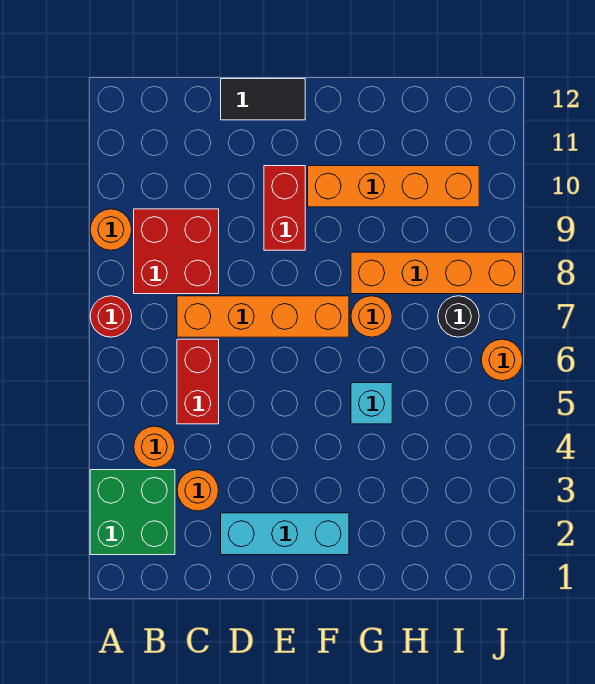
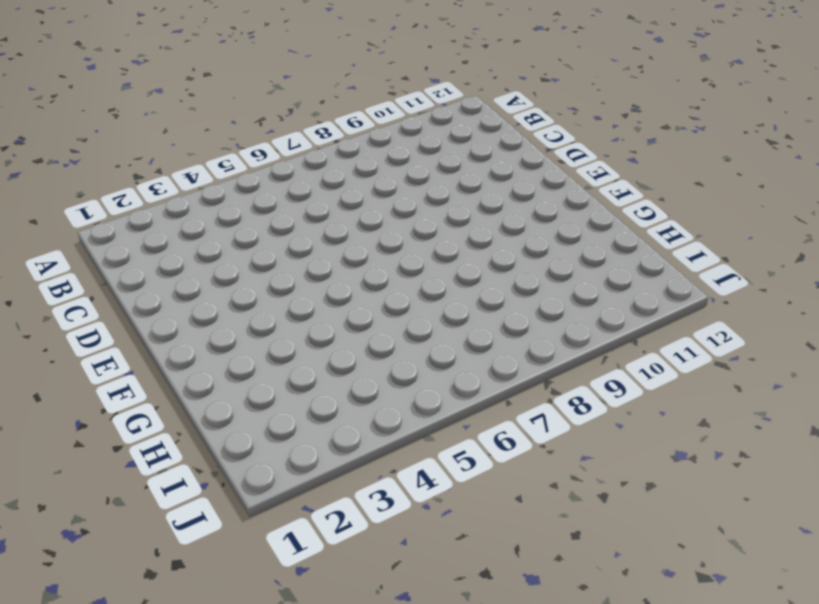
none -> green brick A2:B3 level 1
none -> red round brick A7 level 1
none -> orange round brick A9 level 1

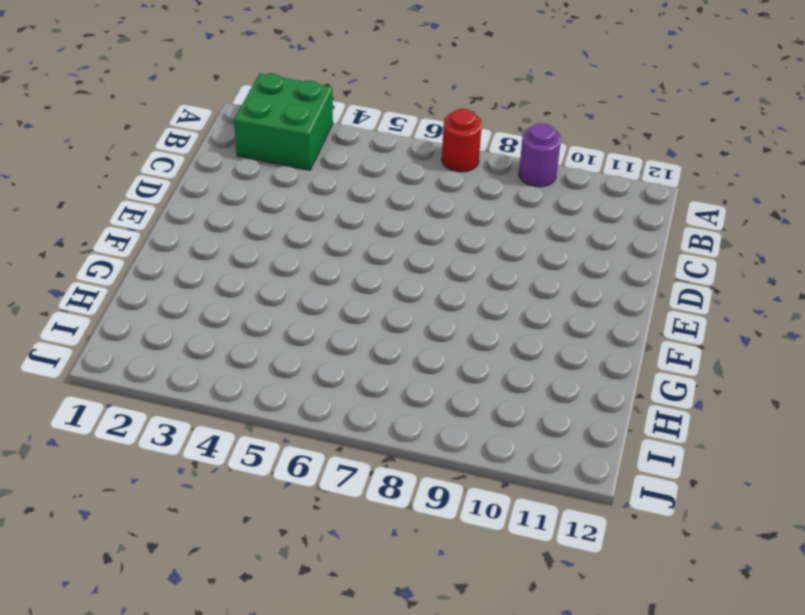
purple round brick A9 level 1 -> orange round brick A9 level 1
none -> orange round brick B4 level 1
none -> red brick B8:C9 level 1
none -> orange round brick C3 level 1

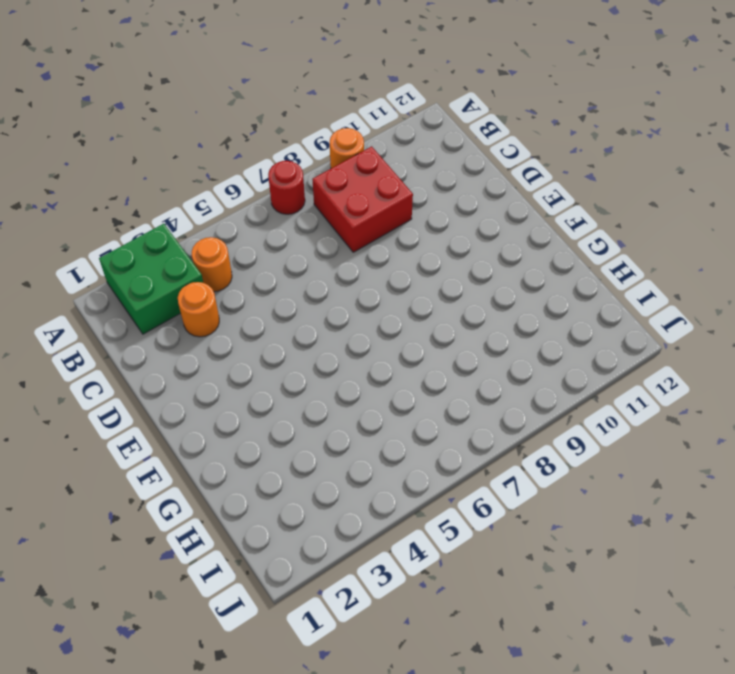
none -> red brick C5:C6 level 1
none -> orange brick C7:F7 level 1
none -> cyan brick D2:F2 level 1

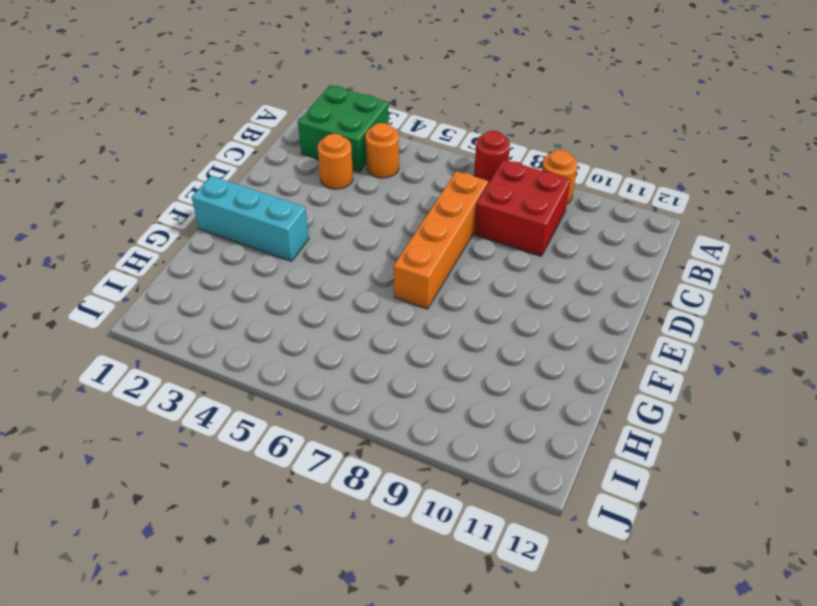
cyan brick F1:F3 level 1 -> cyan brick D2:F2 level 1
none -> red brick C5:C6 level 1
none -> black tile D12:E12 level 1
none -> red brick E9:E10 level 1

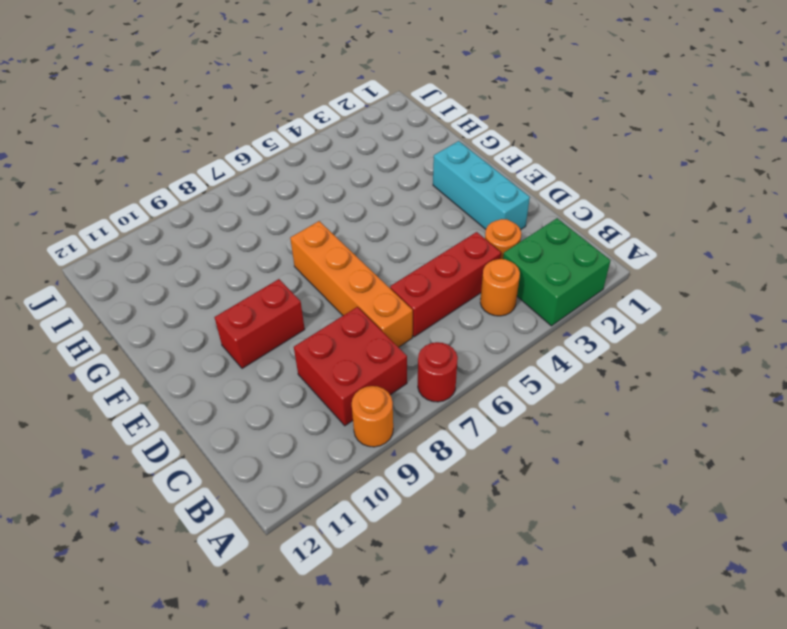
red brick C4:C6 level 1 -> red brick C5:C6 level 1
none -> black tile D12:E12 level 1
none -> orange brick F10:I10 level 1
none -> cyan brick G5 level 1

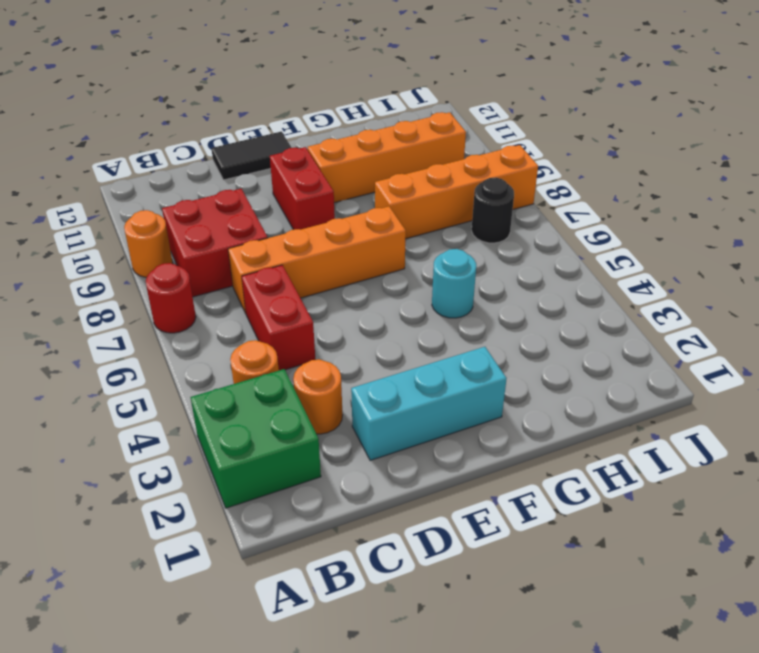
cyan round brick G5 level 1 -> cyan brick G5 level 1
none -> orange round brick G7 level 1
none -> orange round brick J6 level 1

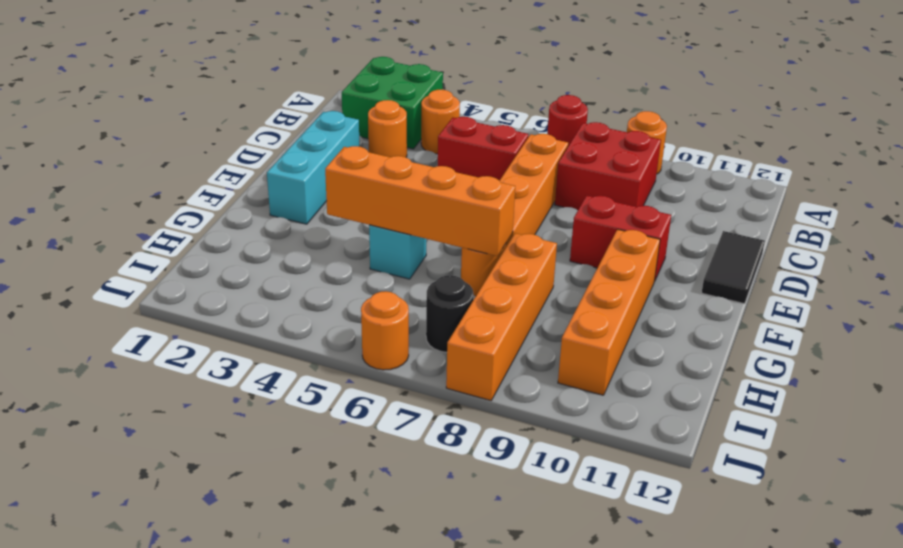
orange brick G4:G7 level 2 -> none

